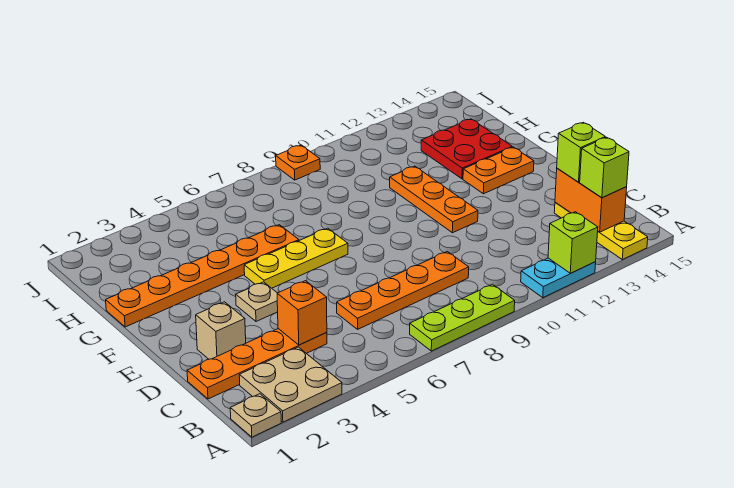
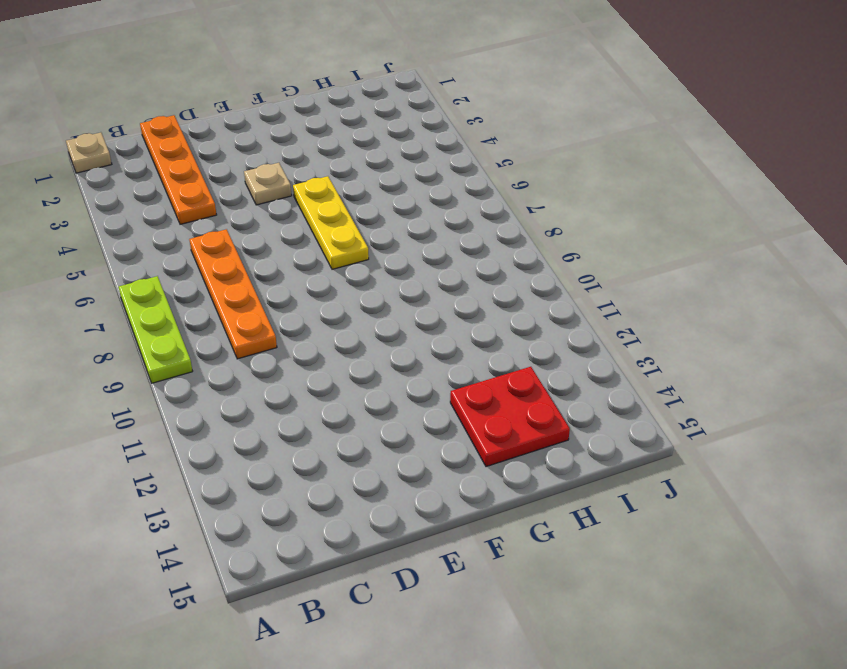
none -> tan plate A2:B3 level 1
none -> cyan plate A11:A12 level 1
none -> yellow plate A14:C14 level 1

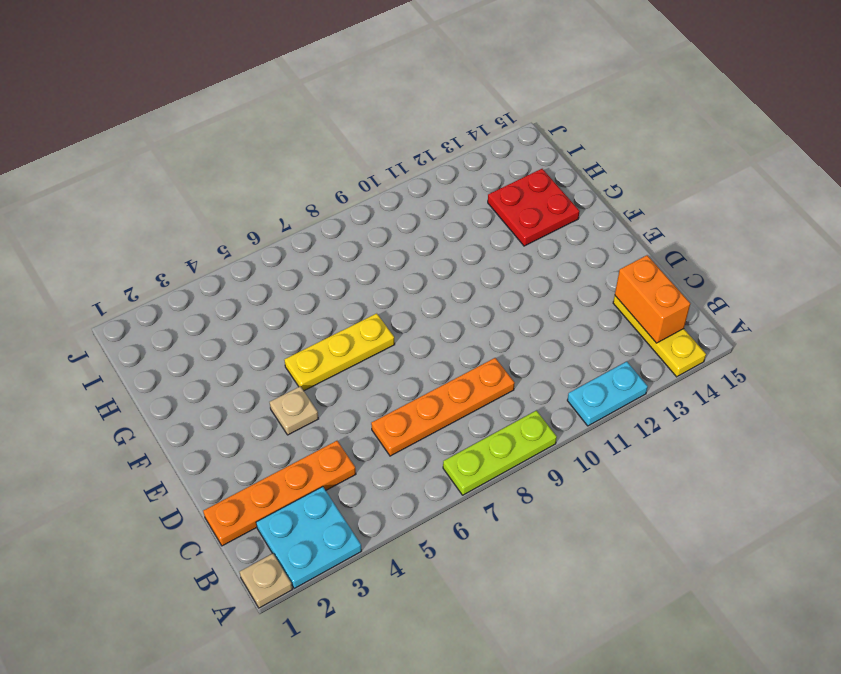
cyan plate A2:B3 level 1 -> tan plate A2:B3 level 1
none -> tan brick D2 level 1
none -> orange plate E11:G11 level 1
none -> orange plate F13:F14 level 1

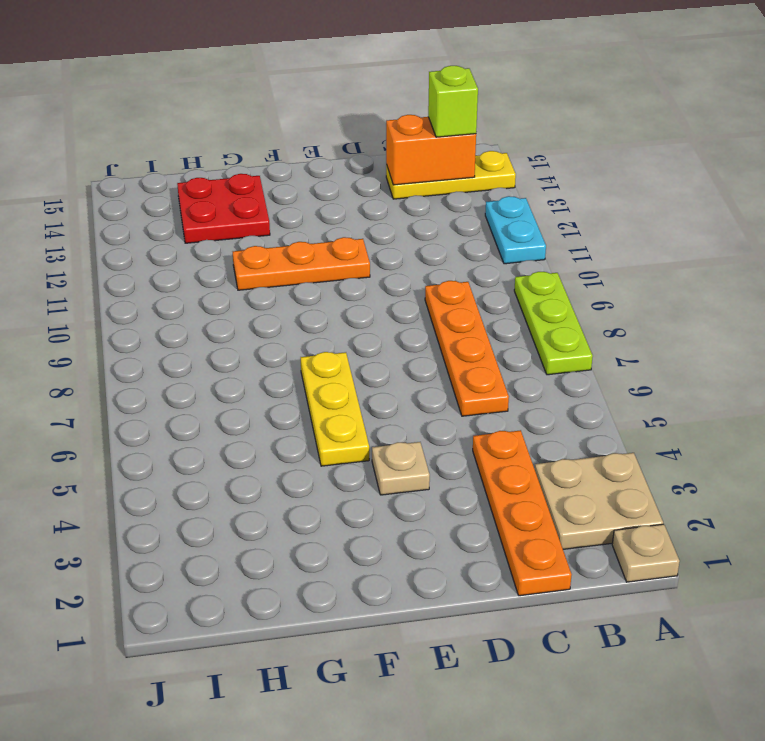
none -> tan brick D2 level 1
none -> orange plate F13:F14 level 1
none -> orange plate G1:G6 level 1

